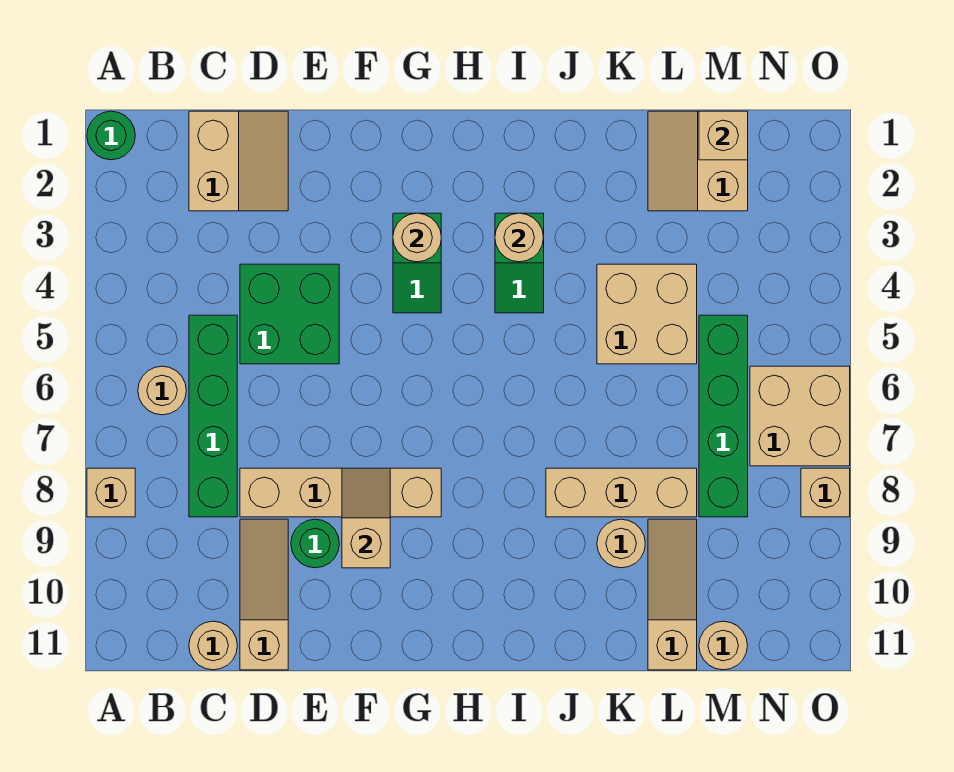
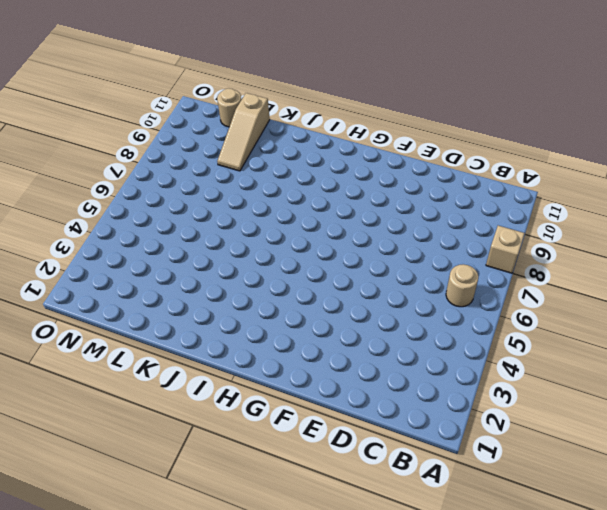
none -> green round brick A1 level 1
none -> tan slope C1:D2 level 1 top C
none -> green brick C5:C8 level 1

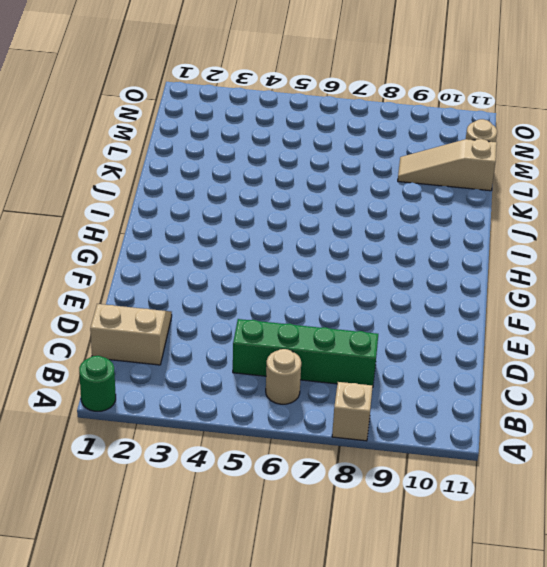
none -> tan round brick C11 level 1
none -> green brick D4:E5 level 1
none -> tan brick D8:G8 level 1

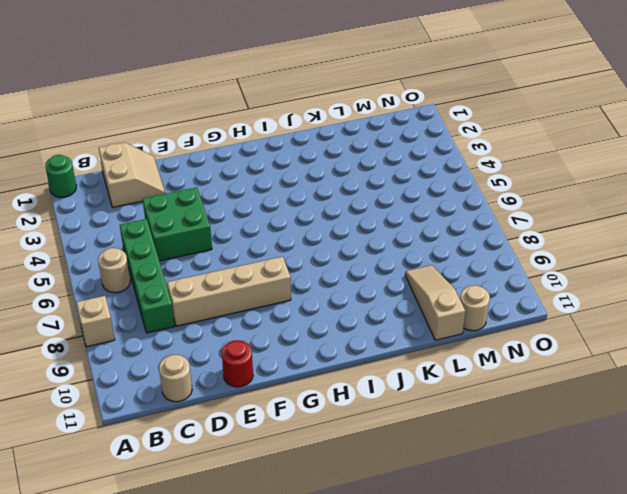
red round brick E11 level 1 -> none
none -> tan slope D9:D11 level 1 top 11
none -> green round brick E9 level 1
none -> green slope G3:G4 level 1 top 3

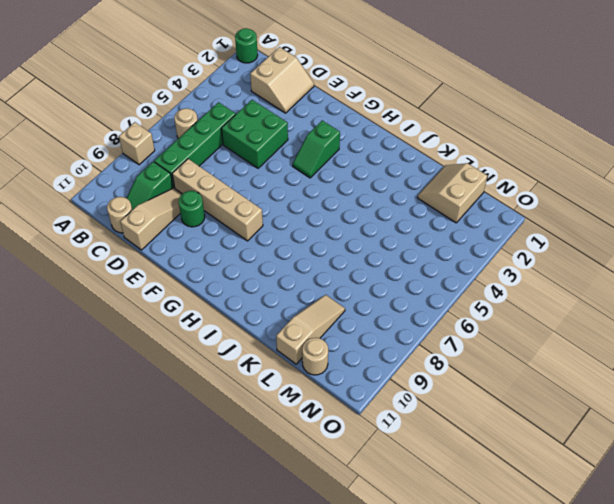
green slope C9:C10 level 1 top 9 -> green slope I3:I4 level 1 top 3
none -> tan brick J8:L8 level 1
none -> tan brick K4:L5 level 1
none -> tan round brick K9 level 1

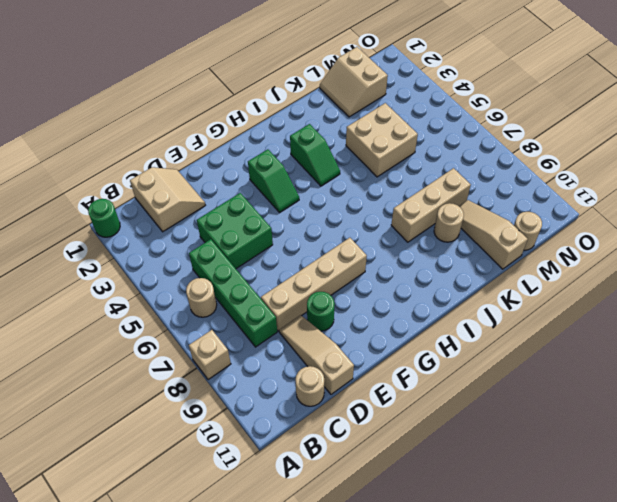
none -> green brick M5:M8 level 1
none -> tan brick N6:O7 level 1
none -> tan brick O8 level 1

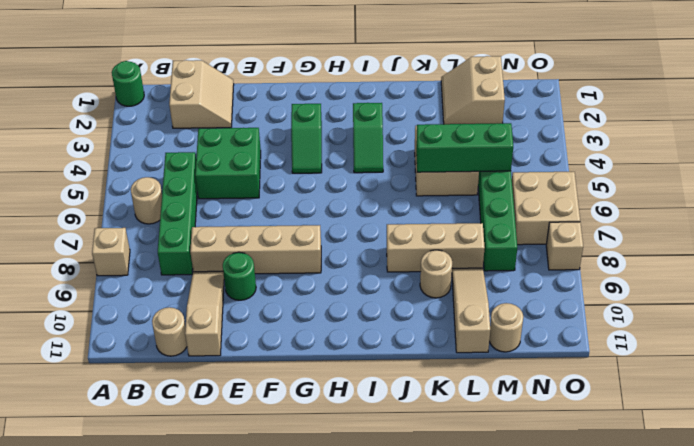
green brick K5:M5 level 2 -> none
none -> tan slope F8:F9 level 2 top 9
none -> tan round brick G3 level 2
none -> tan round brick I3 level 2

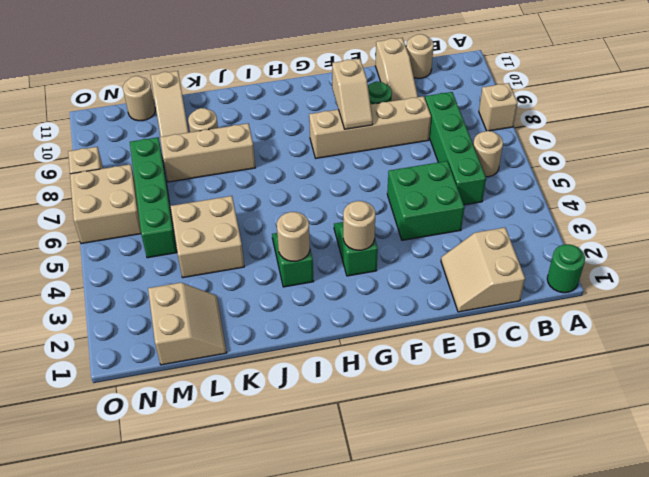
none -> tan brick M1 level 2

